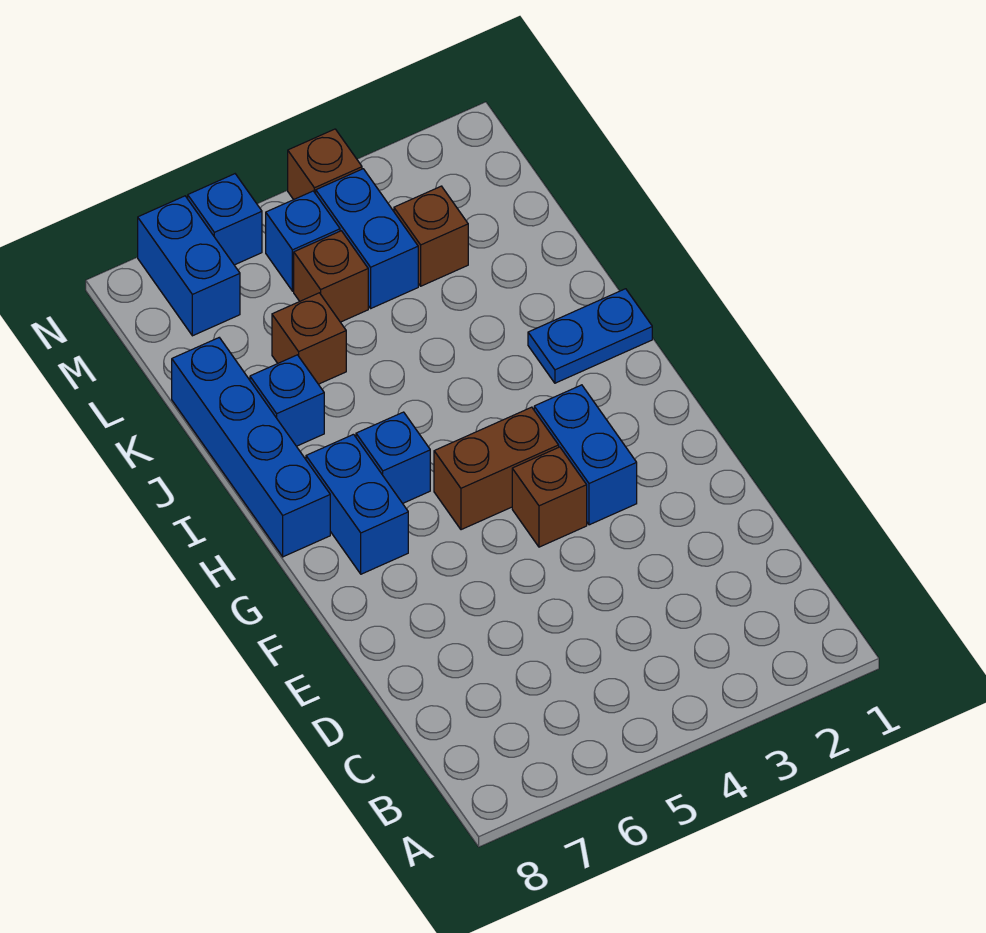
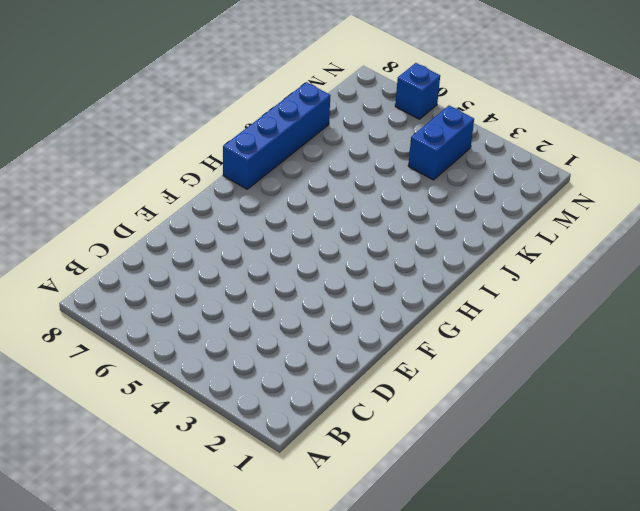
none -> blue brick F3:G3 level 1
none -> brown brick F4 level 1
none -> brown brick G4:G5 level 1

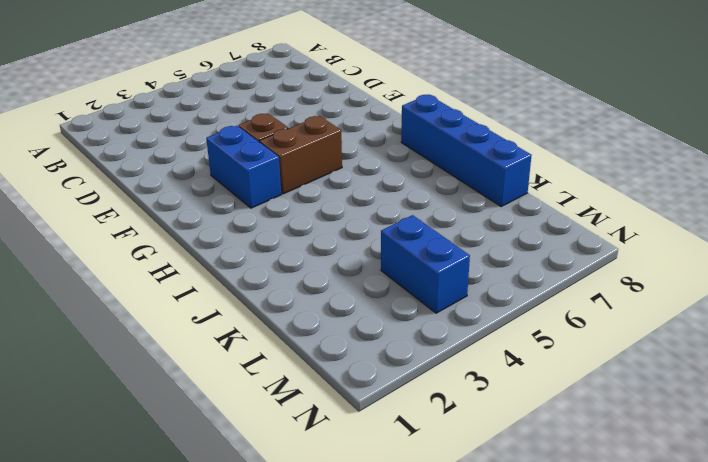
none -> blue brick G7:H7 level 1
none -> blue brick H6 level 1
none -> blue plate I1:I2 level 1

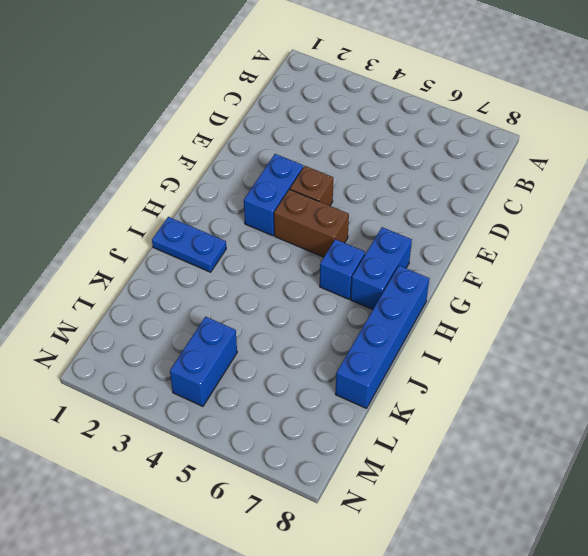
none -> blue brick J7 level 1
none -> brown brick K6 level 1
none -> brown brick L3 level 1

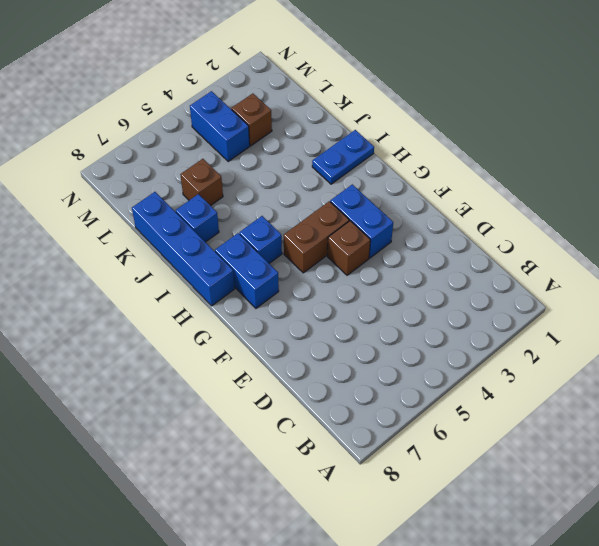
none -> brown brick L5 level 1
none -> blue brick M5 level 1
none -> blue brick M7:N7 level 1

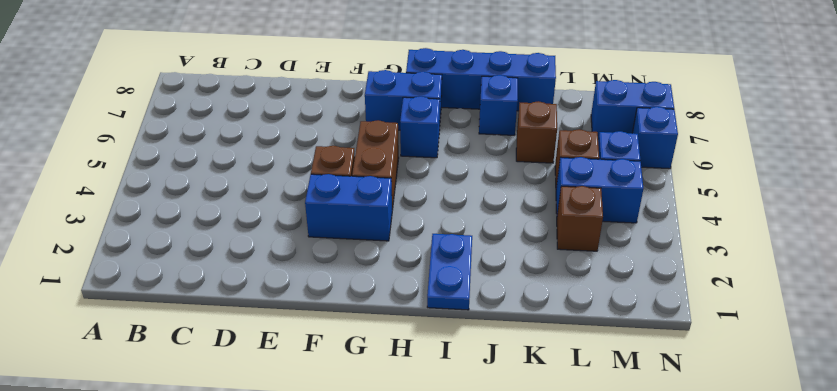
none -> brown brick N4 level 1

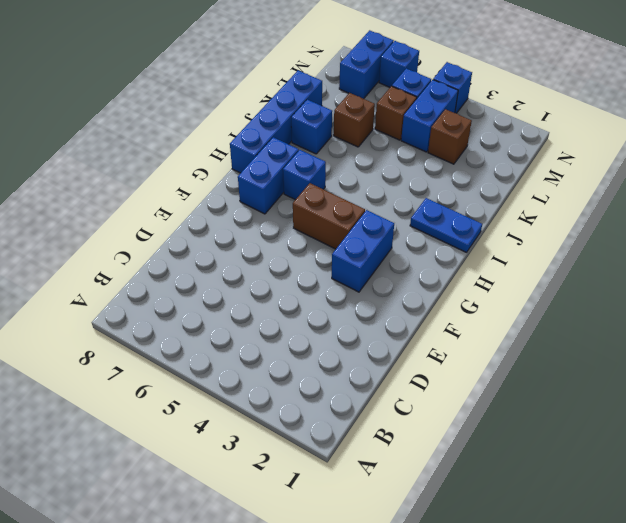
blue brick N4 level 1 -> brown brick N4 level 1
none -> brown brick F4 level 1

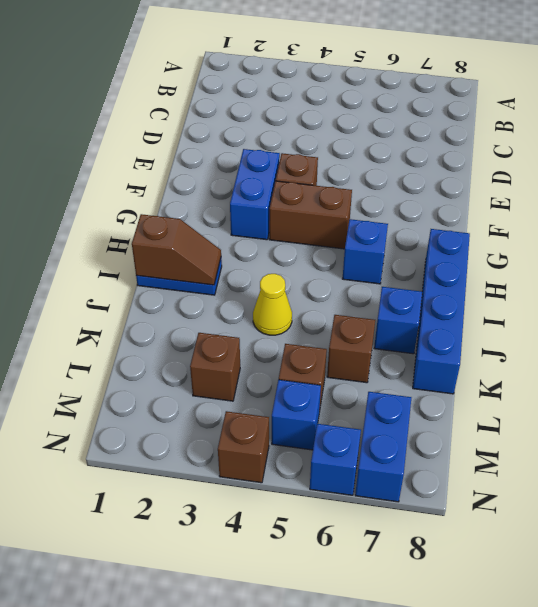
brown slope I1:I2 level 2 top 1 -> none
yellow cone J4 level 1 -> none
none -> blue brick G7:H7 level 1
none -> blue brick L4:M4 level 1

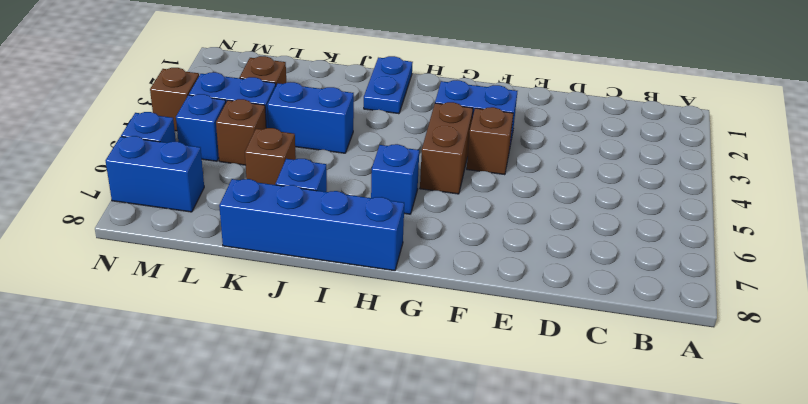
blue brick J4:K4 level 1 -> blue brick G7:H7 level 1

